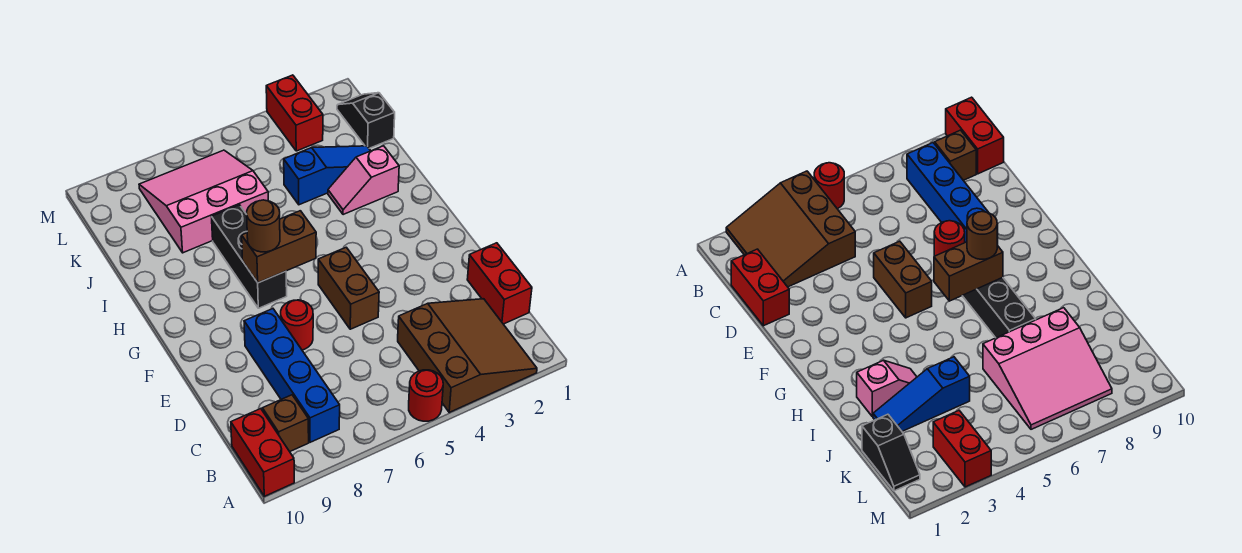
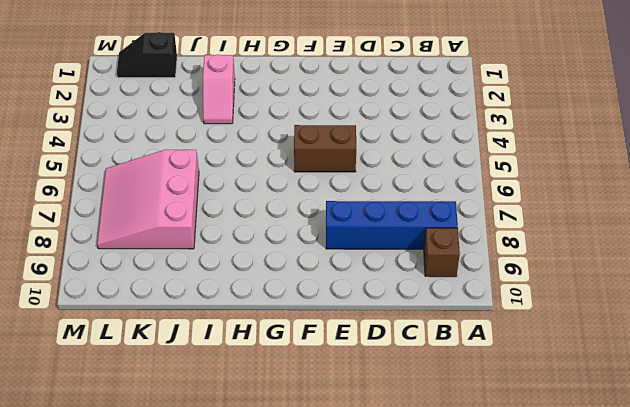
none -> brown slope A2:C4 level 1 top 4
none -> red round brick A5 level 1
none -> red brick A10:B10 level 1

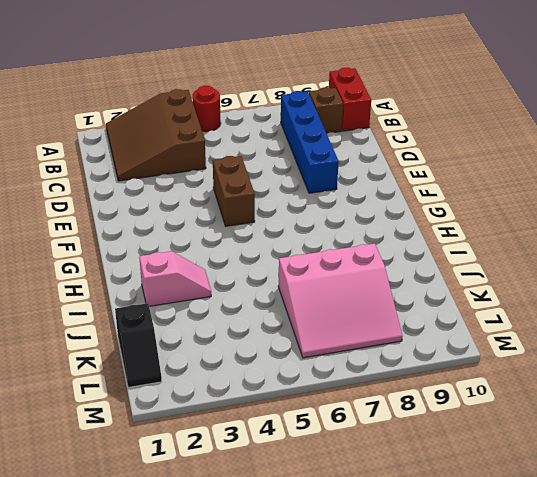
none -> red brick C1:D1 level 1
none -> red round brick E7 level 1
none -> black brick G7:I7 level 1

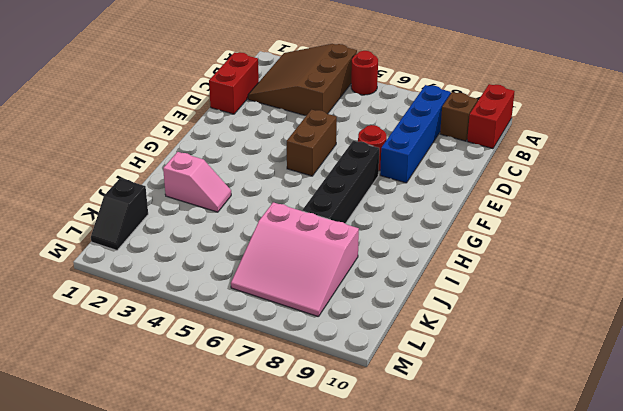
black brick F7:I7 level 1 -> black brick G7:I7 level 1
none -> blue slope J2:J4 level 1 top 4
none -> red brick L3:M3 level 1
none -> brown brick G6:G7 level 2

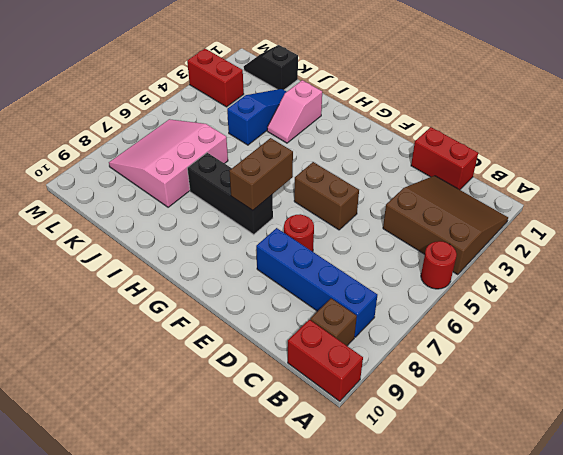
none -> brown round brick G7 level 3

